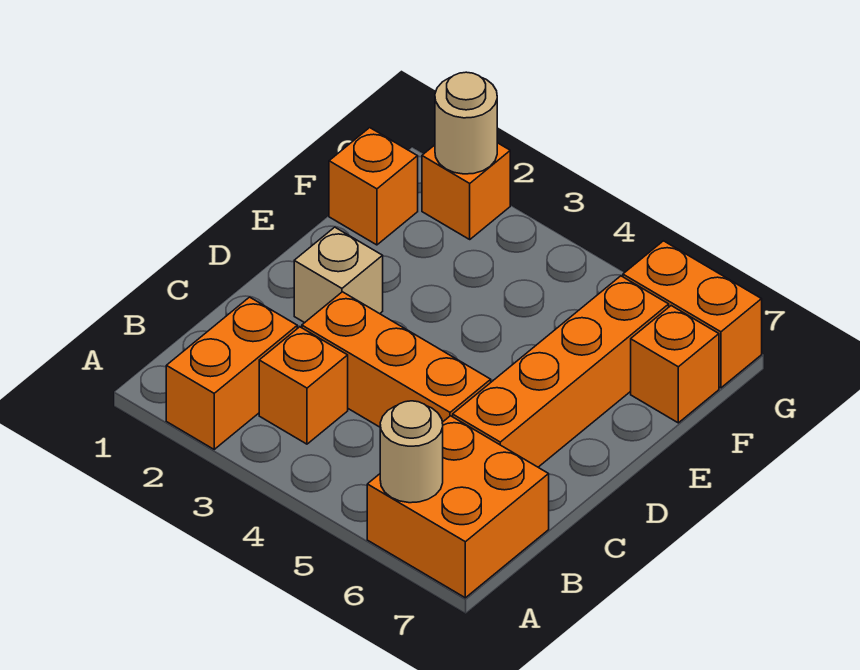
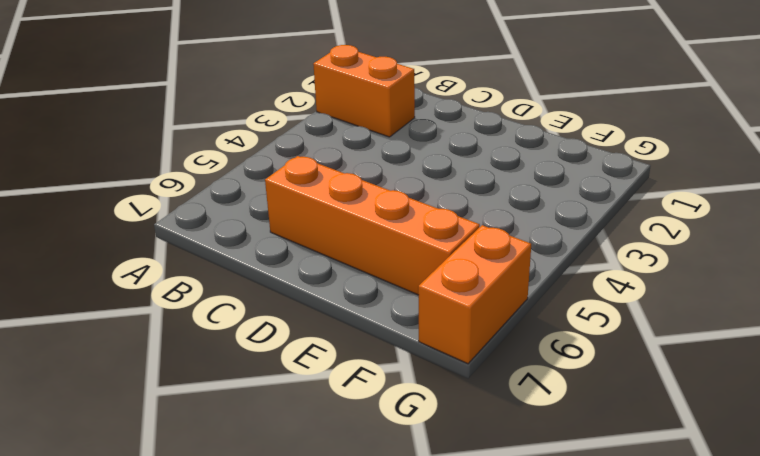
none -> orange brick A6:B7 level 1
none -> orange brick B3 level 1
none -> orange brick C3:C5 level 1

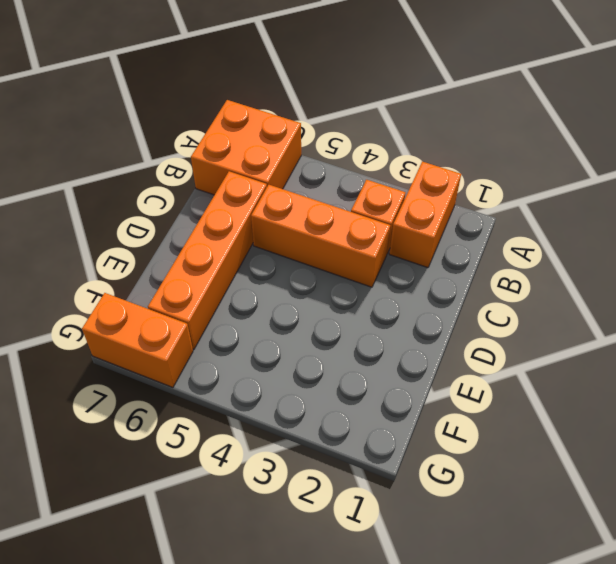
none -> tan brick D2 level 1
none -> orange brick F1 level 1
none -> orange brick F7 level 1

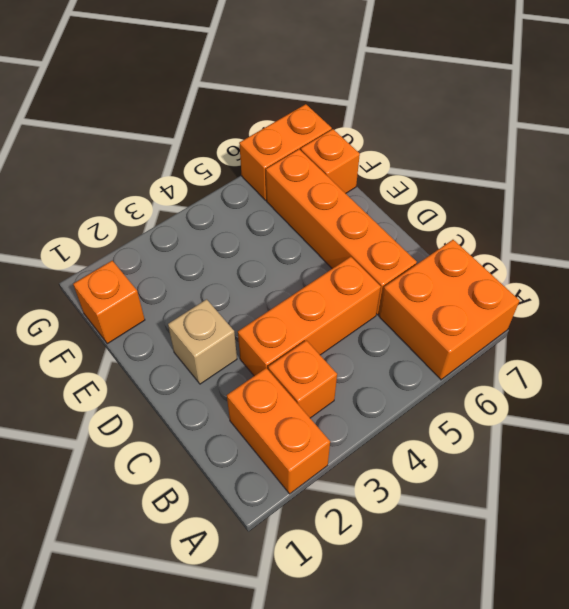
none -> orange brick G2 level 1
none -> tan round brick A6 level 2
none -> tan round brick G2 level 2

